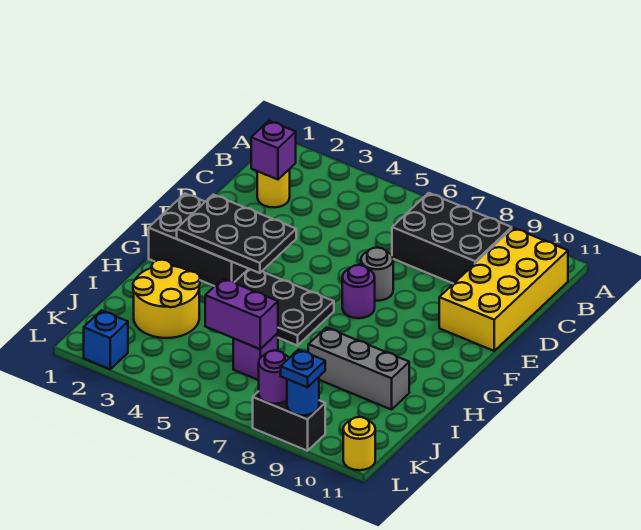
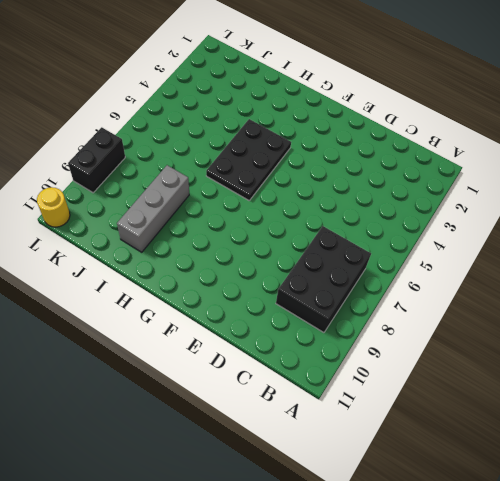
none -> yellow brick B10:E11 level 1
none -> yellow round brick C2 level 1
none -> grey round brick E7 level 1

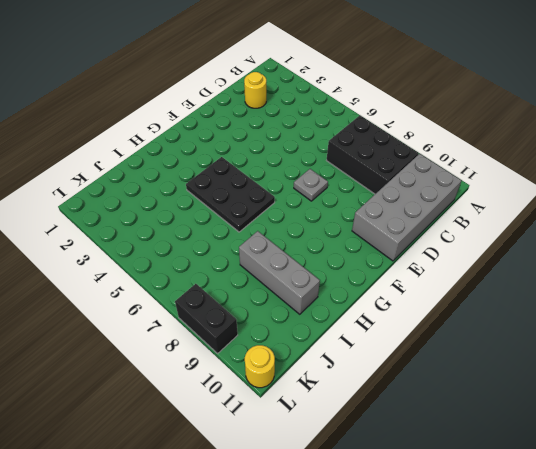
grey brick B10:E11 level 1 -> yellow brick B10:E11 level 1
grey plate E7 level 1 -> grey round brick E7 level 1
none -> black brick F1:G3 level 1
none -> purple round brick F7 level 1
none -> yellow round brick I2:J3 level 1

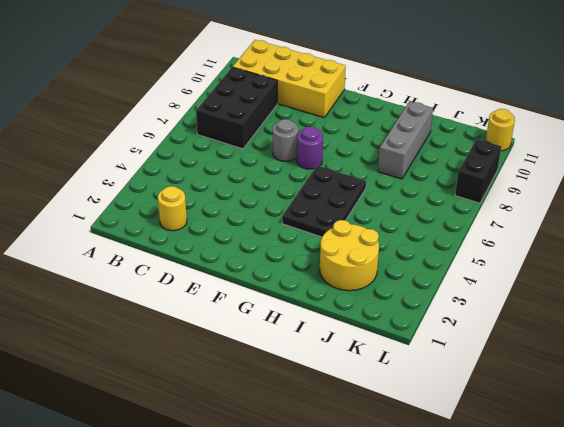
none -> black brick F1:G3 level 1
none -> purple brick J6 level 1
none -> blue brick L2 level 1

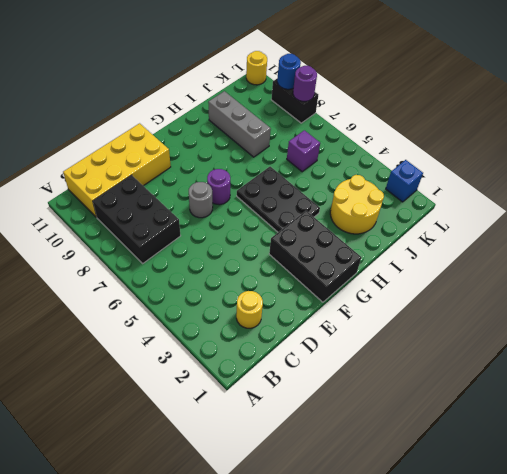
none -> purple brick C2 level 2
none -> black plate F2:G4 level 2
none -> purple brick J5:J6 level 2

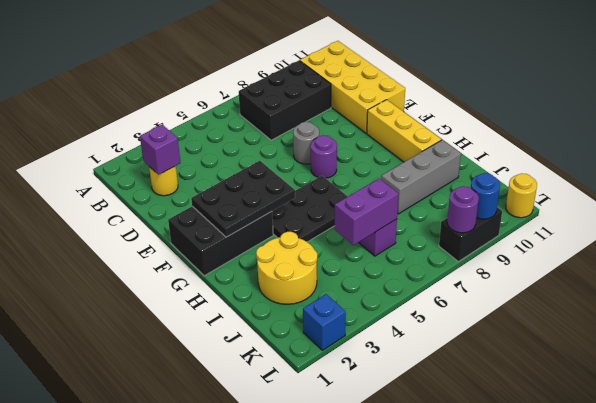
yellow brick F10:H10 level 1 -> none
none -> blue plate L9 level 3

